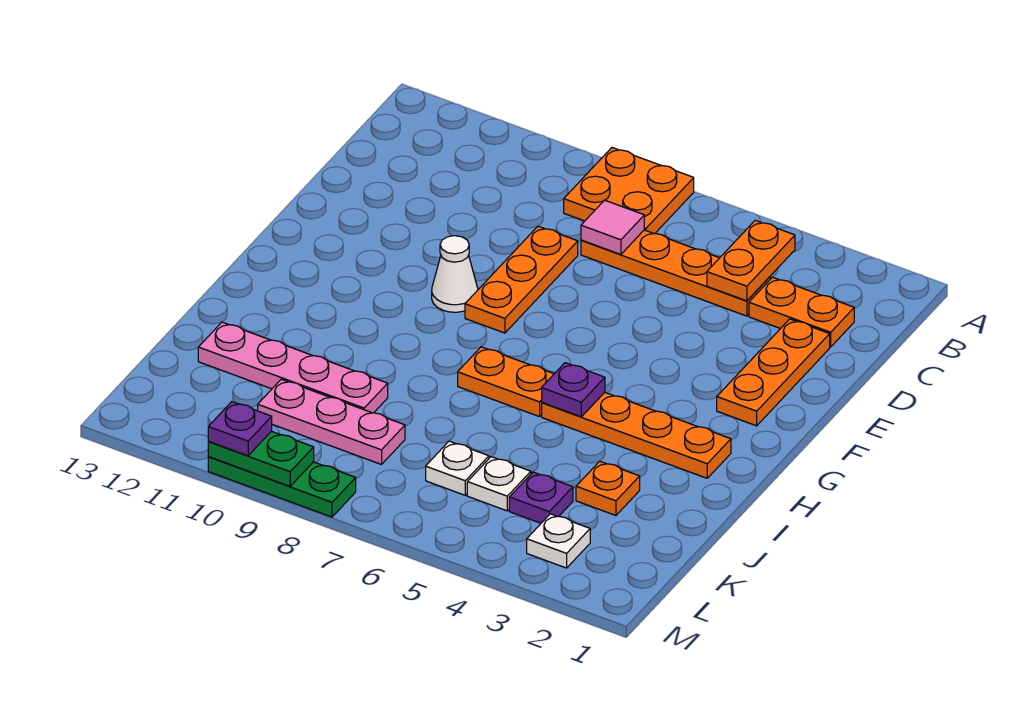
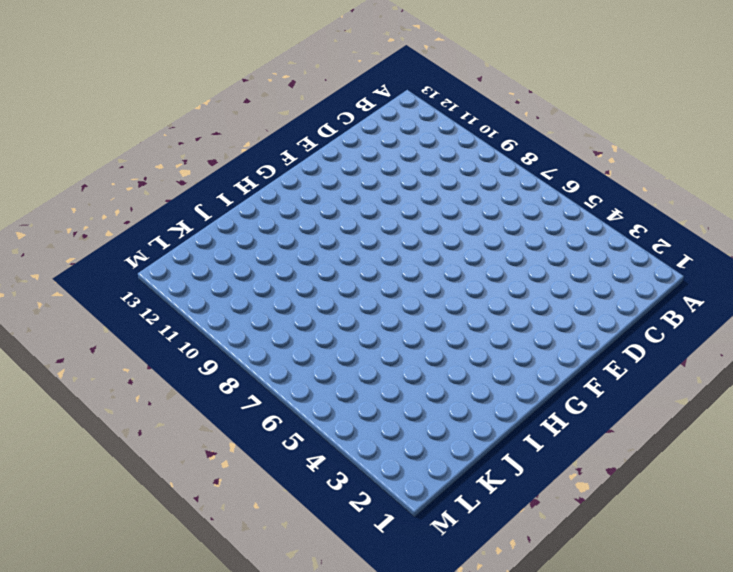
none -> orange plate A7:B8 level 1
none -> orange plate C2:C3 level 1
none -> orange plate C4:C7 level 1

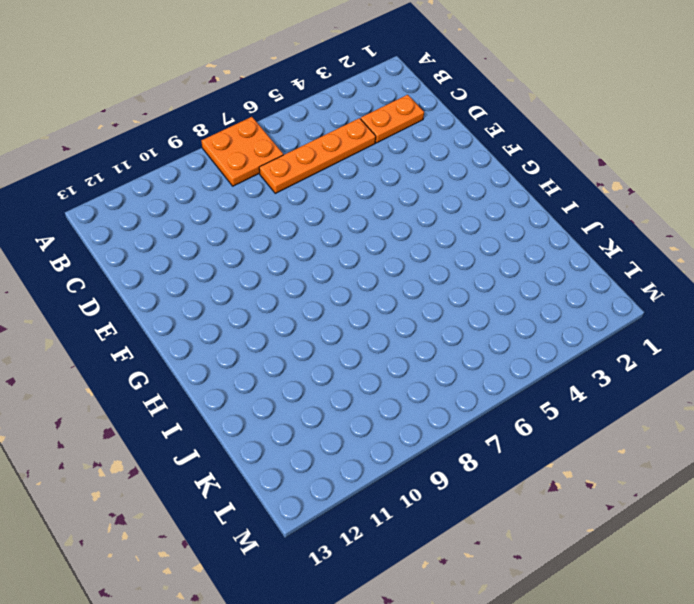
none -> orange plate D2:F2 level 1
none -> orange plate D8:F8 level 1
none -> white cone F9 level 1

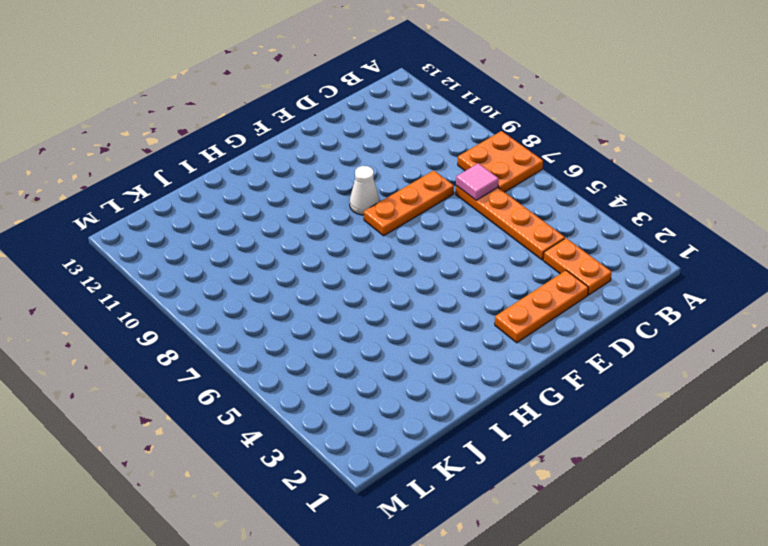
none -> orange plate H2:H5 level 1
none -> orange plate H6:H7 level 1
none -> orange plate J3 level 1

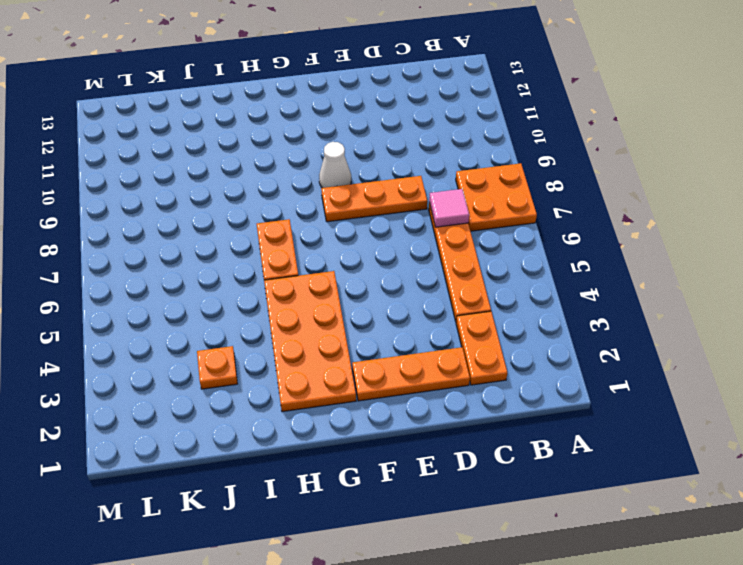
orange plate G2:H5 level 1 -> orange plate H2:H5 level 1
none -> pink plate J9:J12 level 1
none -> purple plate K4 level 1
none -> white plate K5 level 1

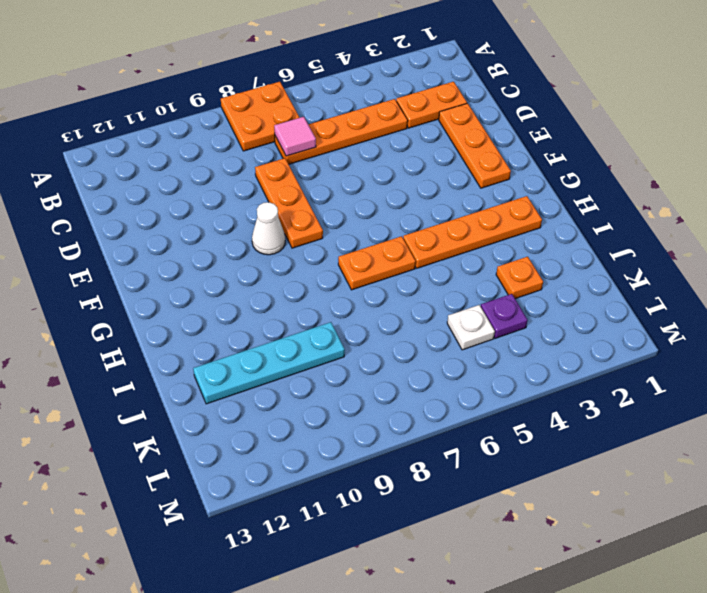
cyan plate J9:J12 level 1 -> pink plate J9:J12 level 1
none -> white plate K6 level 1
none -> pink plate K8:K10 level 1
none -> white plate L3 level 1

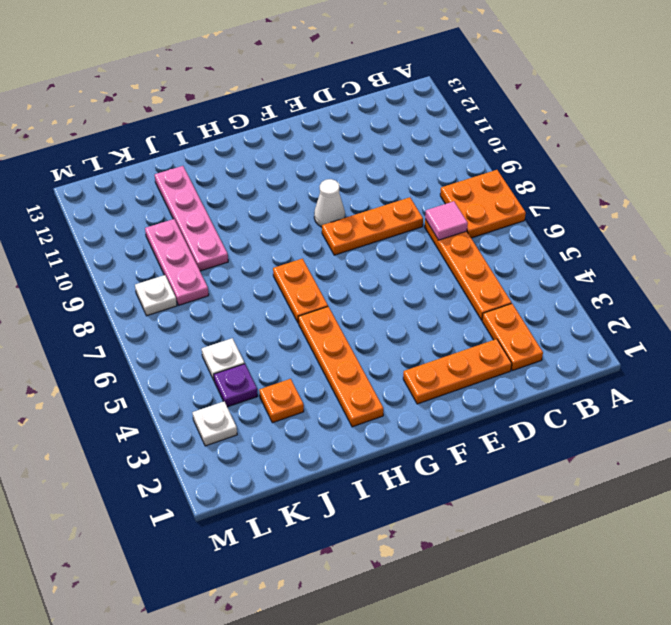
white plate L8 level 1 -> white plate K6 level 1
none -> green plate M8:M10 level 1
none -> orange plate B4:C4 level 2
none -> purple plate H5 level 2

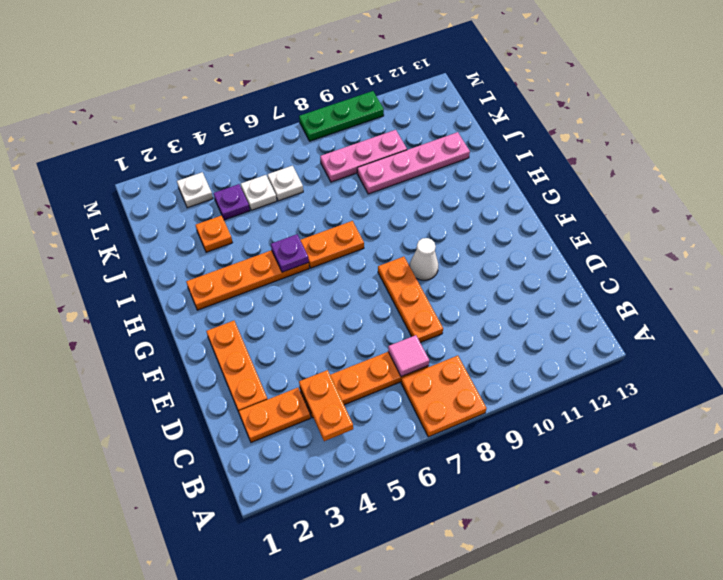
none -> green plate M9:M10 level 2
none -> purple plate M10 level 3

